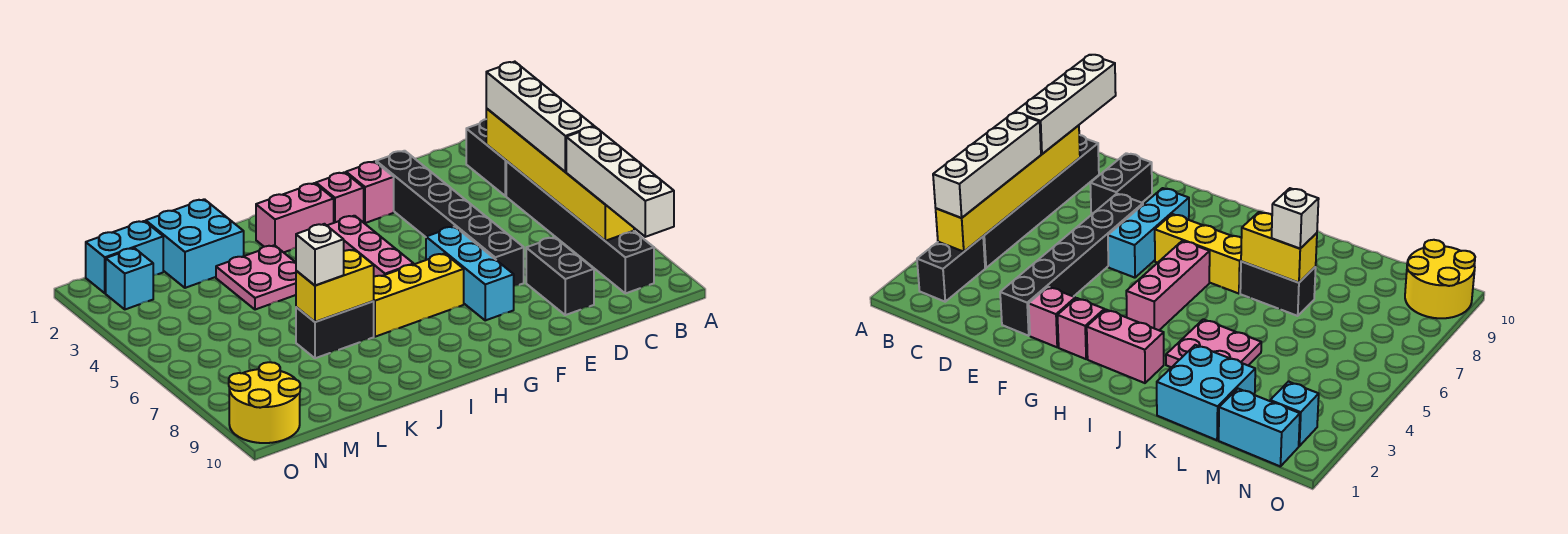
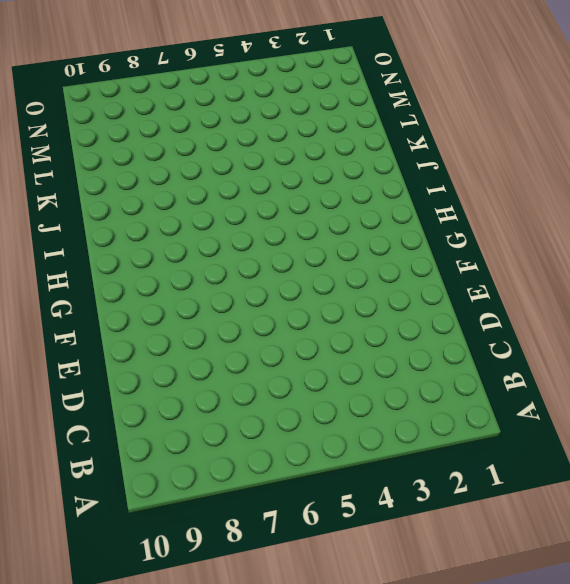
none -> black brick B2:B3 level 1
none -> black brick B4:B9 level 1
none -> black brick D8:D9 level 1

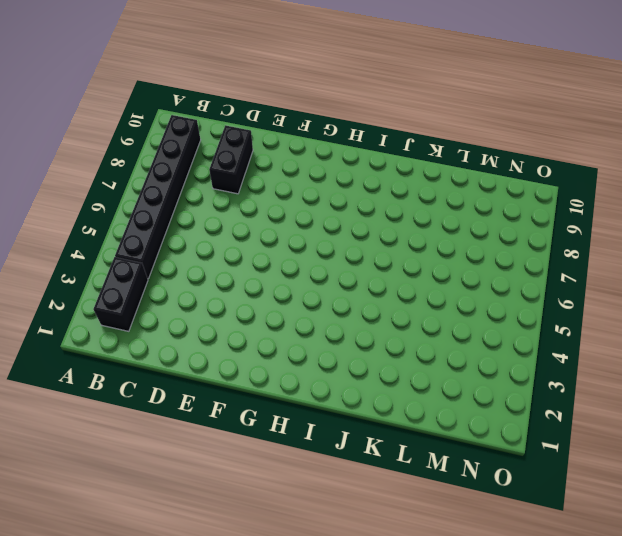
none -> black brick E2:E7 level 1
none -> pink brick F2 level 1
none -> cyan brick F6:F8 level 1

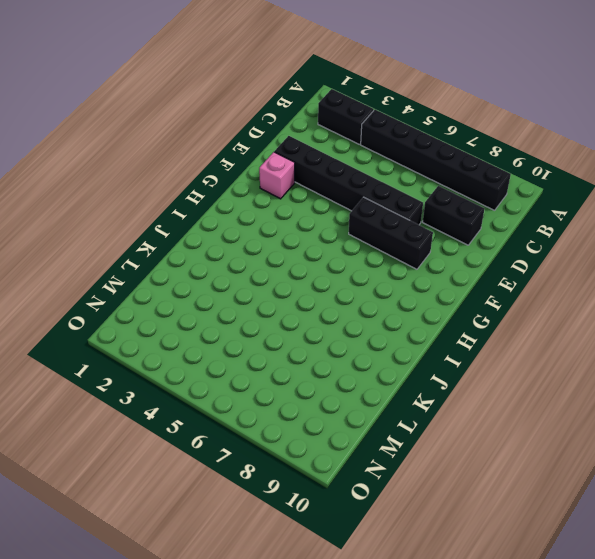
black brick F6:F8 level 1 -> cyan brick F6:F8 level 1
none -> pink brick G2 level 1
none -> yellow brick G7:I7 level 1
none -> pink brick H2:I2 level 1

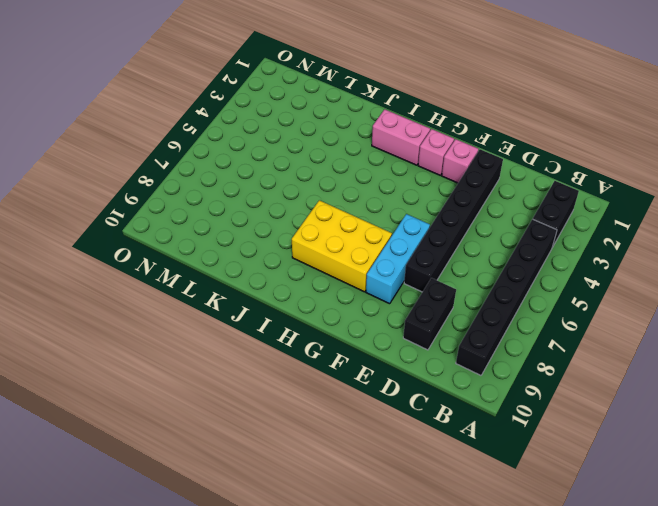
yellow brick G7:I8 level 1 -> yellow brick G7:I7 level 1
none -> pink brick H4:H6 level 1
none -> pink plate J3:K4 level 1
none -> black brick J7:K7 level 1

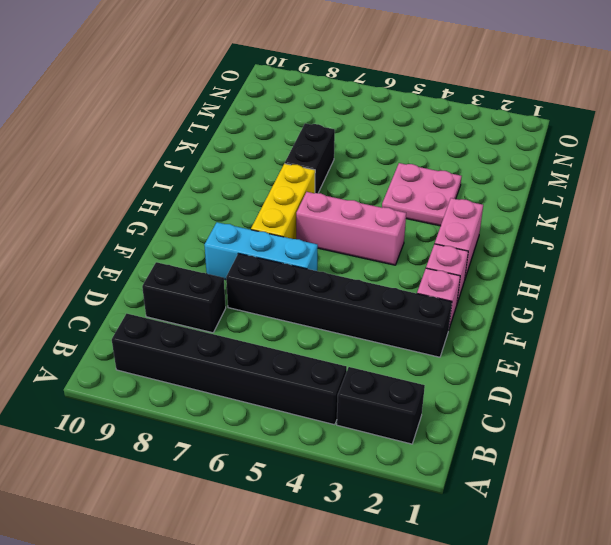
none -> cyan brick K1:L2 level 1
none -> cyan brick M1:N1 level 1
none -> cyan brick N2 level 1

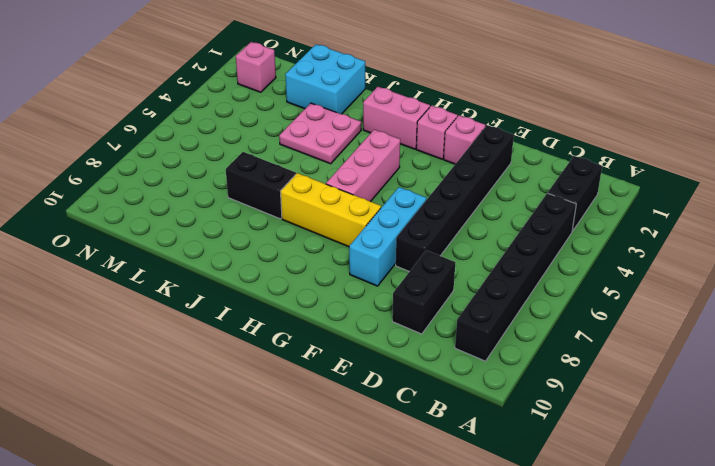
pink brick N2 level 1 -> cyan brick N2 level 1
none -> cyan brick M1:N1 level 1
none -> yellow round brick N9:O10 level 1
none -> yellow brick B3:B8 level 2

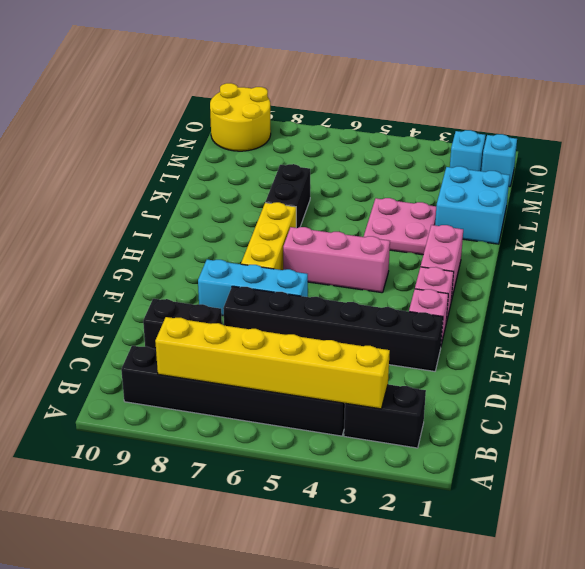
cyan brick N1 level 1 -> cyan brick M1:N1 level 1
none -> yellow brick J7:K7 level 2
none -> white brick B3:B6 level 3
none -> white brick B7:B10 level 3

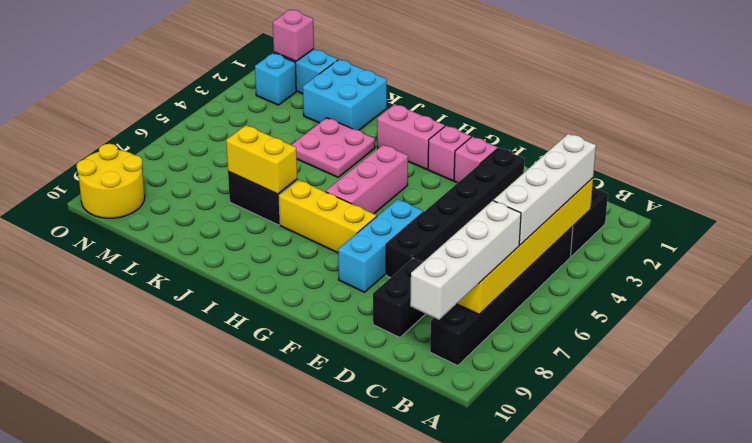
pink brick N1 level 2 -> none
none -> white brick K7 level 3

